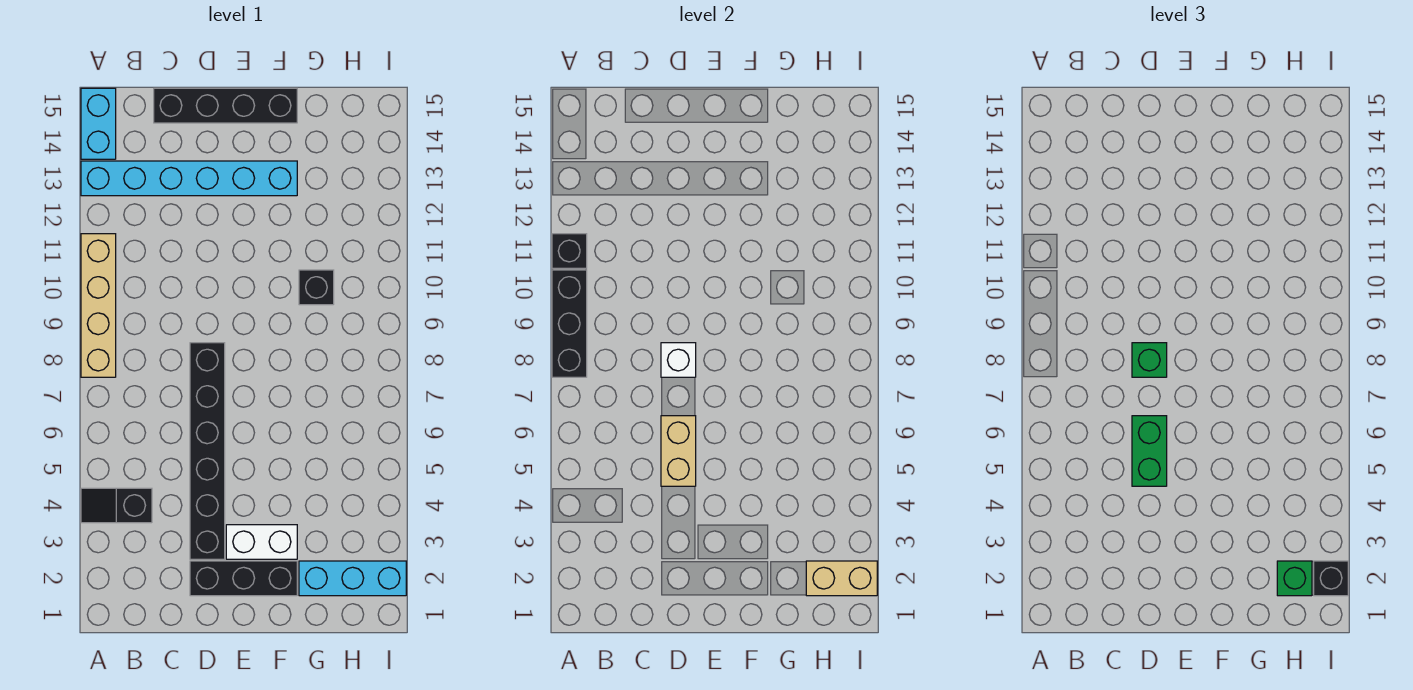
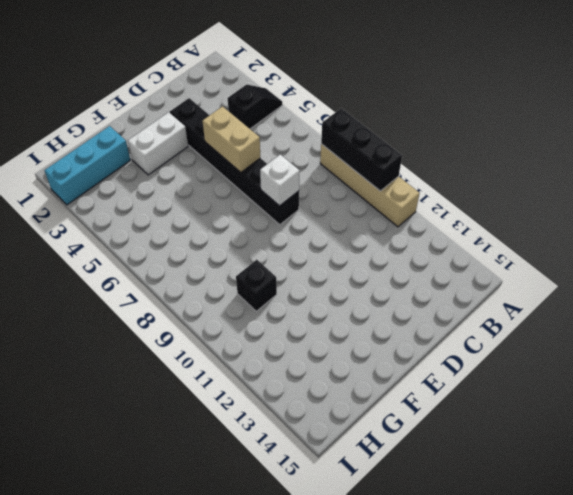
none -> cyan brick A13:F13 level 1
none -> cyan brick A14:A15 level 1
none -> black brick C15:F15 level 1

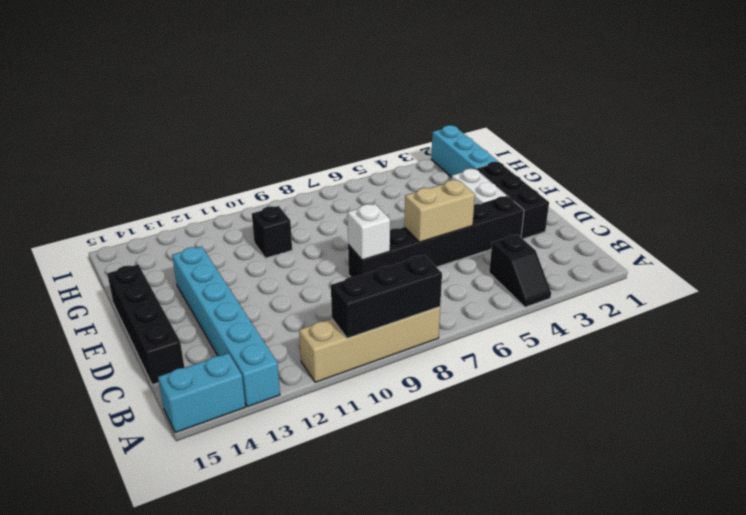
none -> black brick A11 level 2
none -> tan brick H2:I2 level 2
none -> green brick D5:D6 level 3

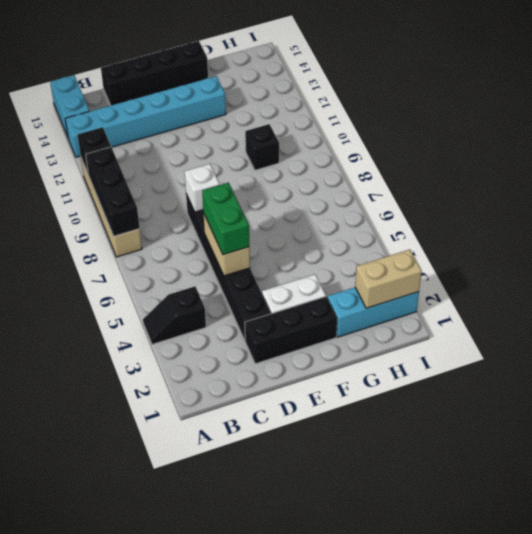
none -> green brick D8 level 3
none -> green brick H2 level 3
none -> black brick I2 level 3

